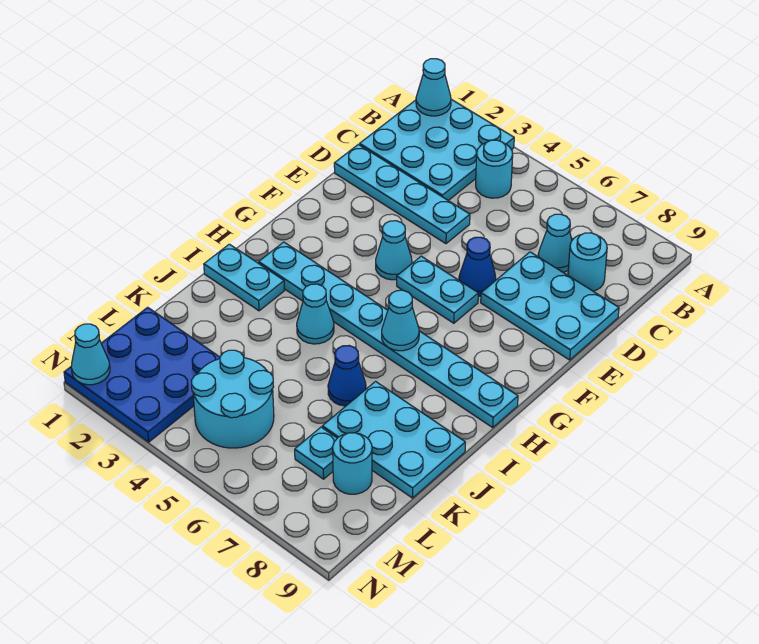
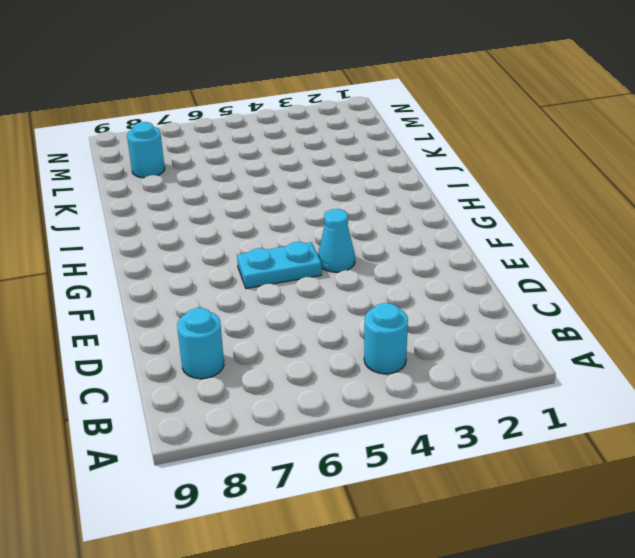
none -> cyan plate A1:C3 level 1
none -> cyan cone C7 level 1
none -> cyan plate D1:D4 level 1

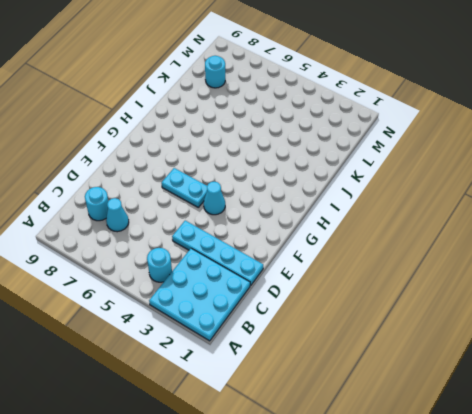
none -> cyan plate D7:E9 level 1
none -> blue cone E6 level 1
none -> cyan plate H2:H9 level 1

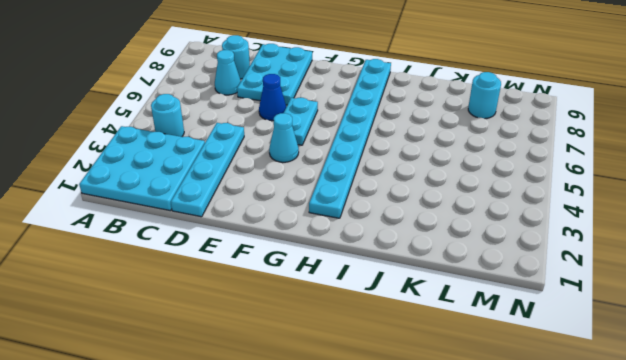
none -> cyan plate I1:I2 level 1
none -> cyan cone I4 level 1
none -> blue cone J6 level 1

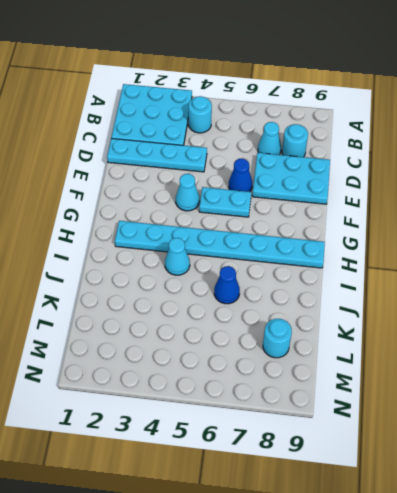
none -> cyan plate I1:I2 level 1
none -> cyan plate J7:K9 level 1
none -> blue plate L1:N3 level 1

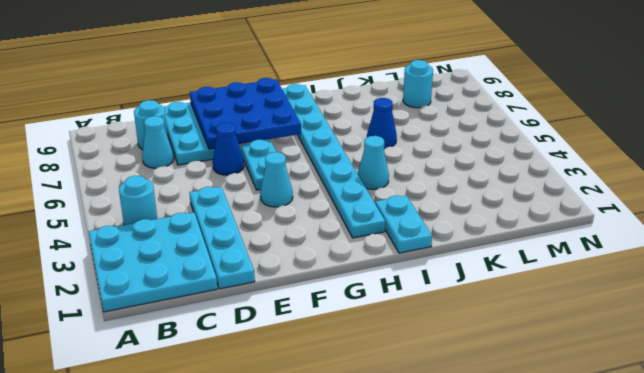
blue plate E7:G9 level 2 -> blue plate L1:N3 level 1
none -> cyan plate J7:K9 level 1
none -> cyan round brick L4:M5 level 1
none -> cyan plate L7 level 1

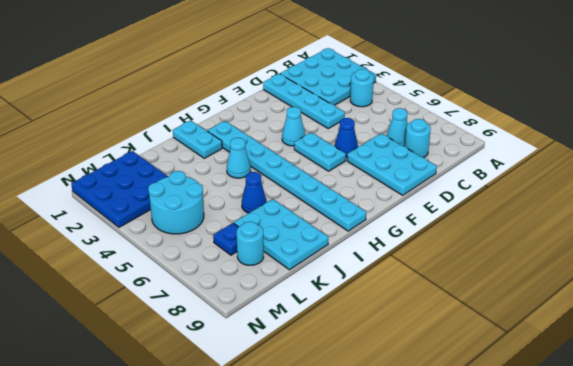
blue plate L7 level 1 -> cyan plate L7 level 1
none -> cyan cone A1 level 2
none -> cyan cone H6 level 2
none -> cyan cone N1 level 2

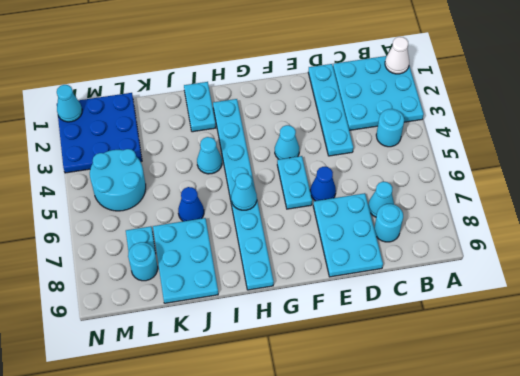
white cone A1 level 2 -> cyan cone A1 level 2

